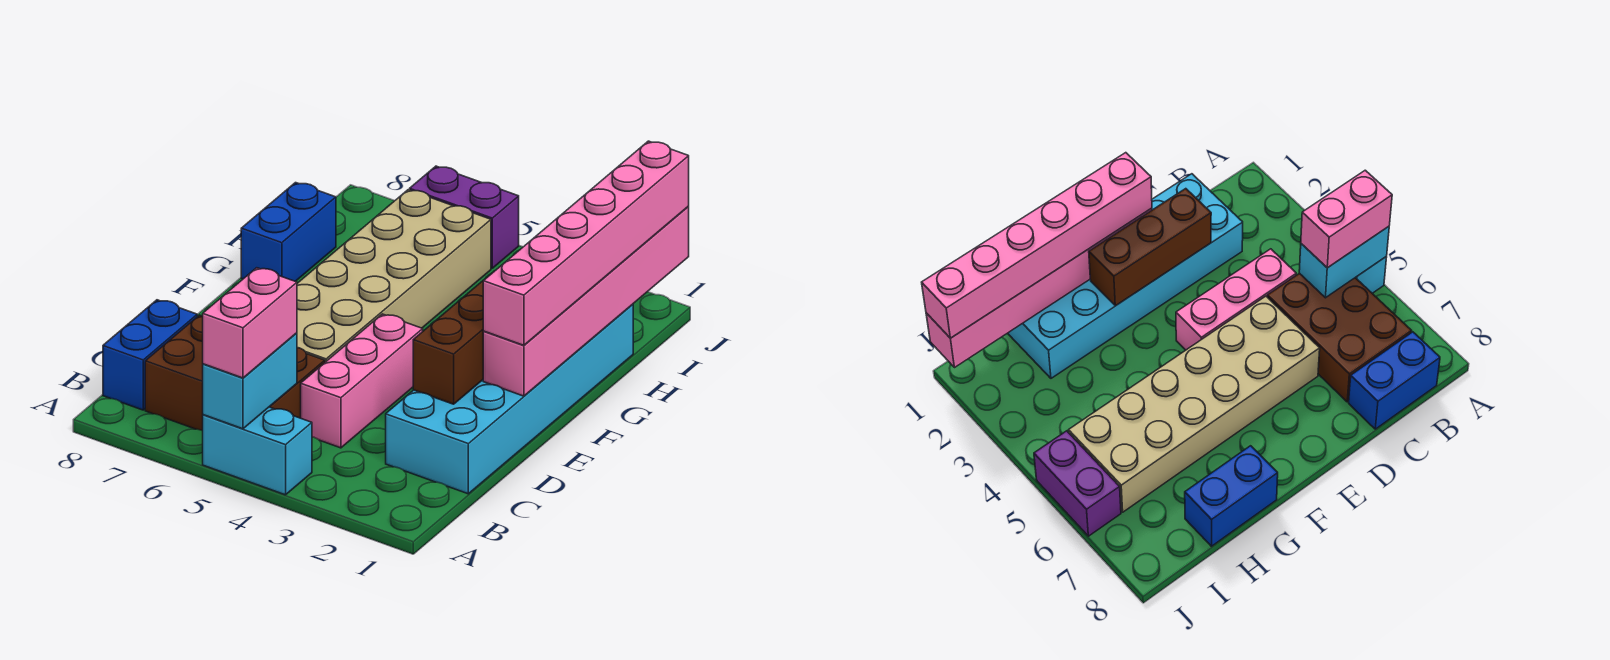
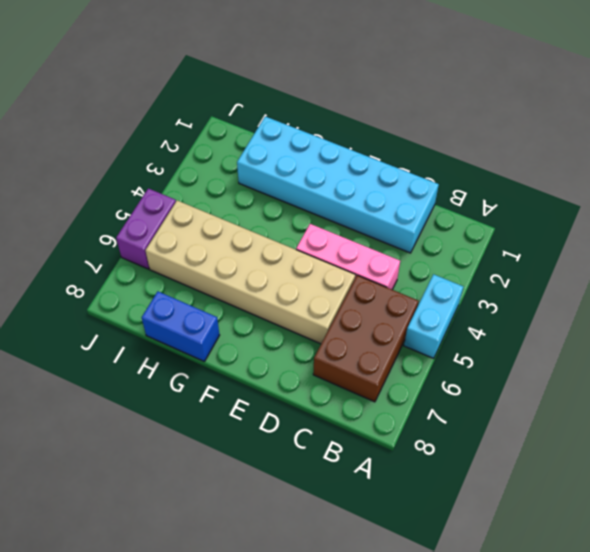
none -> blue brick B8:C8 level 1
none -> cyan brick A5:B5 level 2
none -> brown brick D2:F2 level 2

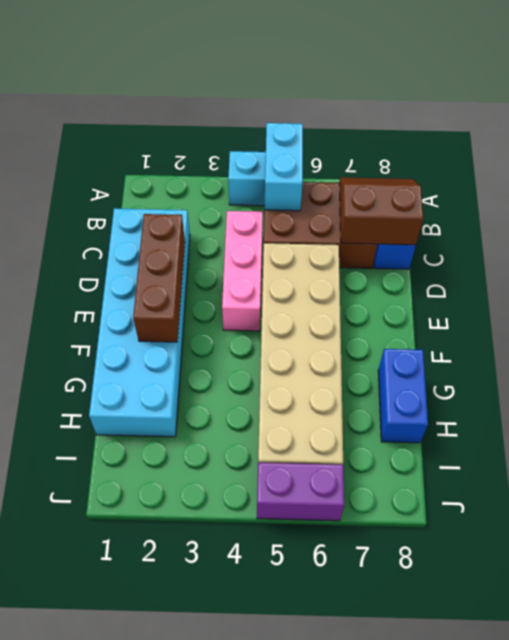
brown slope B7:C8 level 2 top C -> none
none -> pink brick E1:J1 level 2
none -> pink brick A5:B5 level 3
none -> pink brick E1:J1 level 3

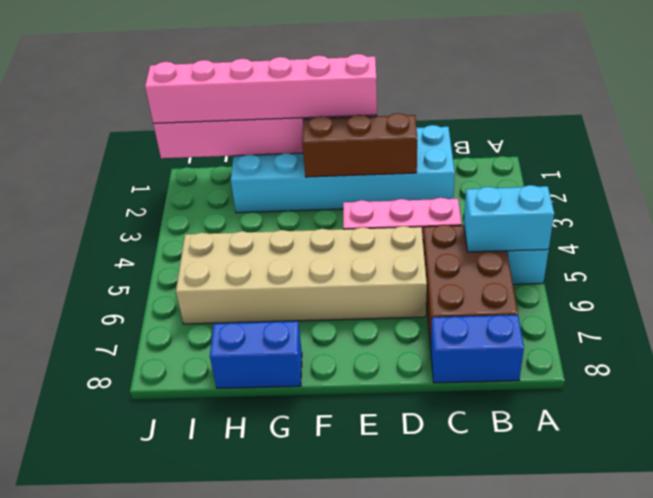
none -> purple brick J5:J6 level 1
none -> pink brick A5:B5 level 3

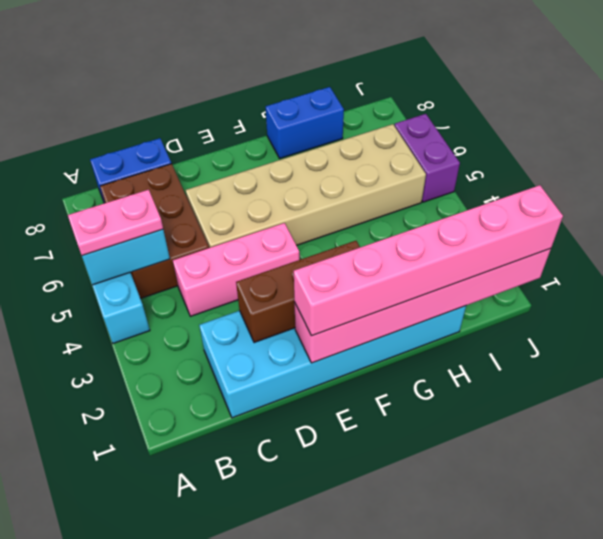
pink plate A5:B5 level 3 -> pink brick A5:B5 level 3

